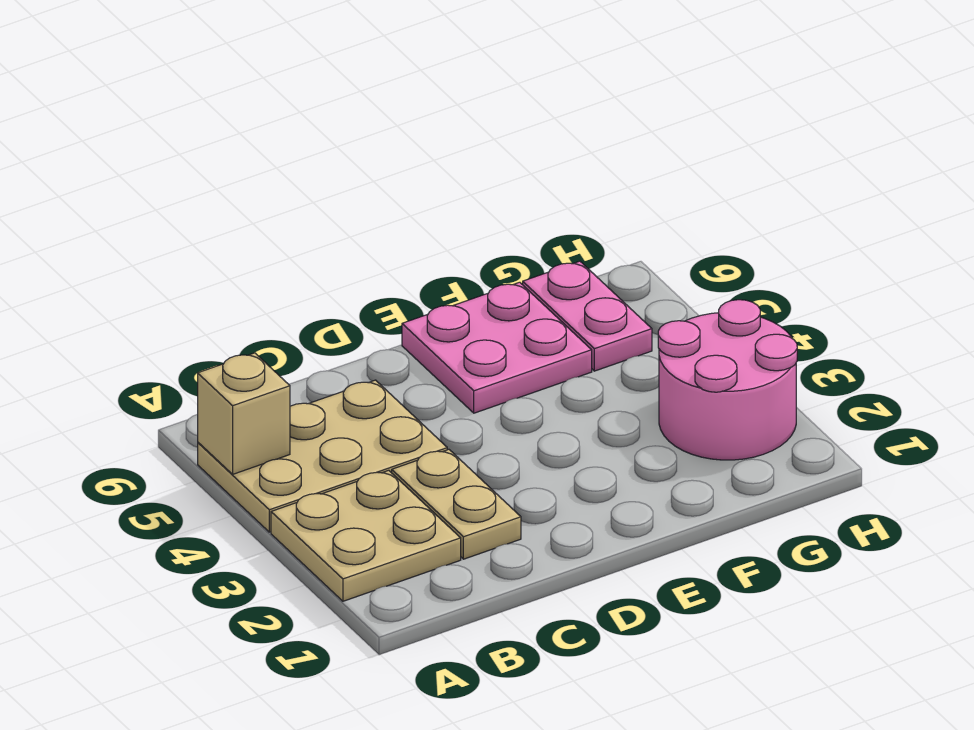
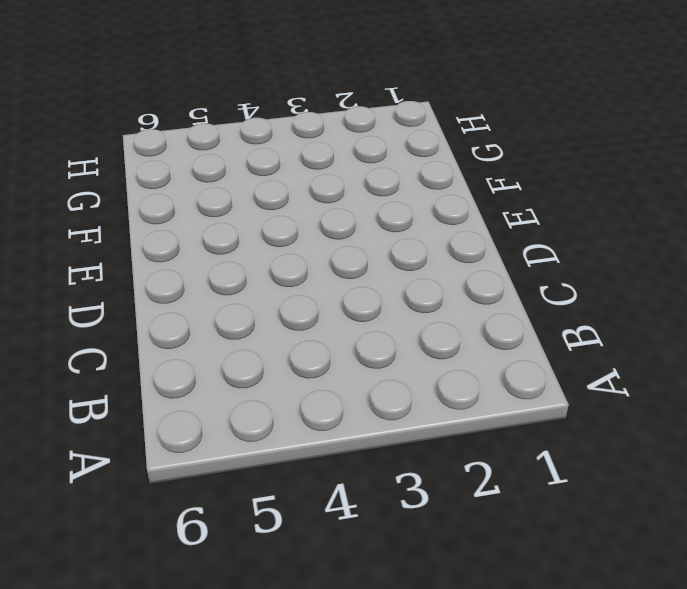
none -> tan plate A2:B3 level 1
none -> tan plate A4:C5 level 1

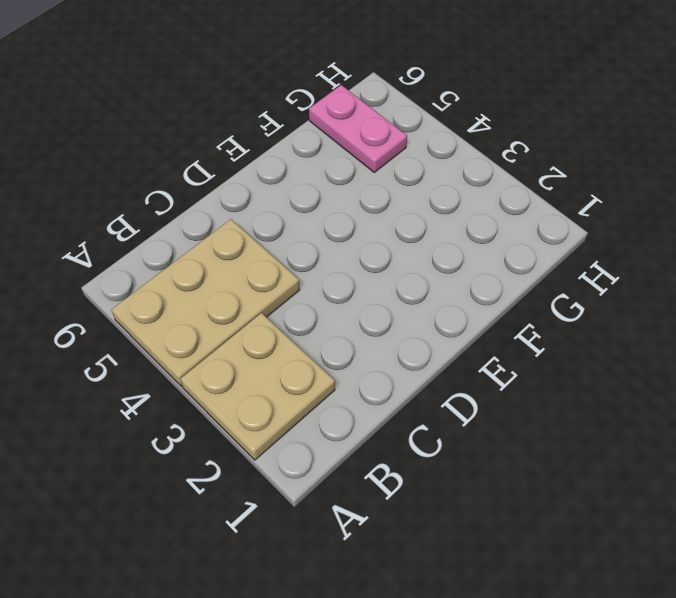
none -> tan plate C2:C3 level 1
none -> pink plate E5:F6 level 1

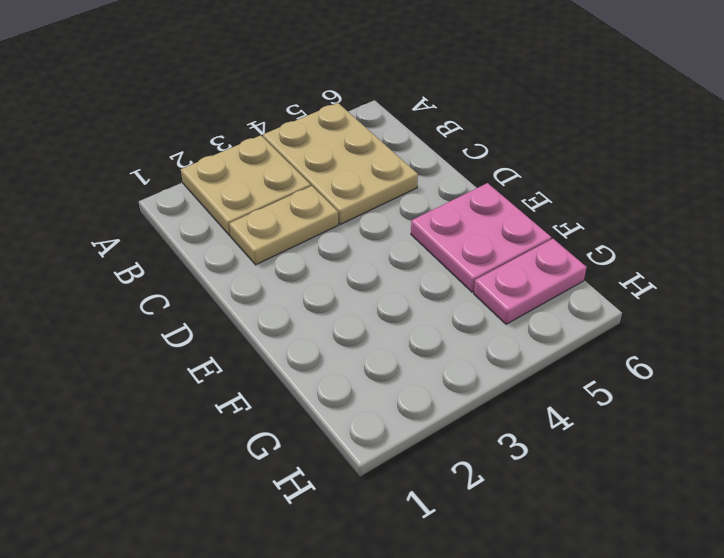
none -> pink round brick G2:H3 level 1
none -> tan brick A5 level 2

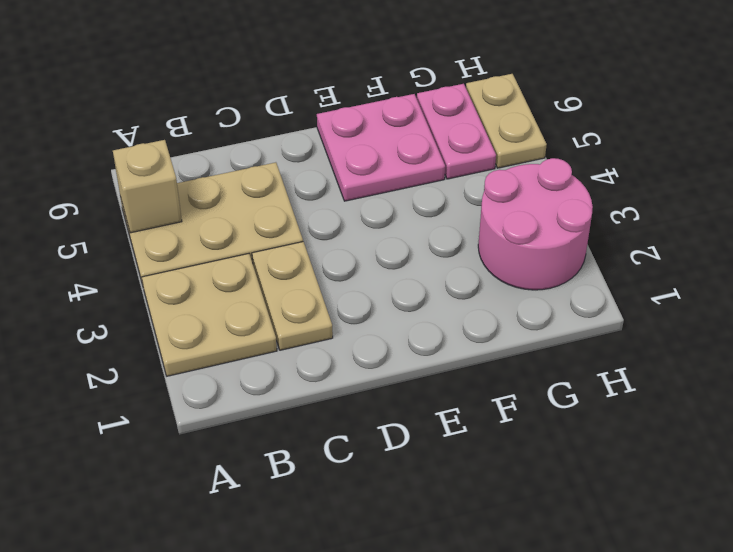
tan plate H5:H6 level 1 -> none

